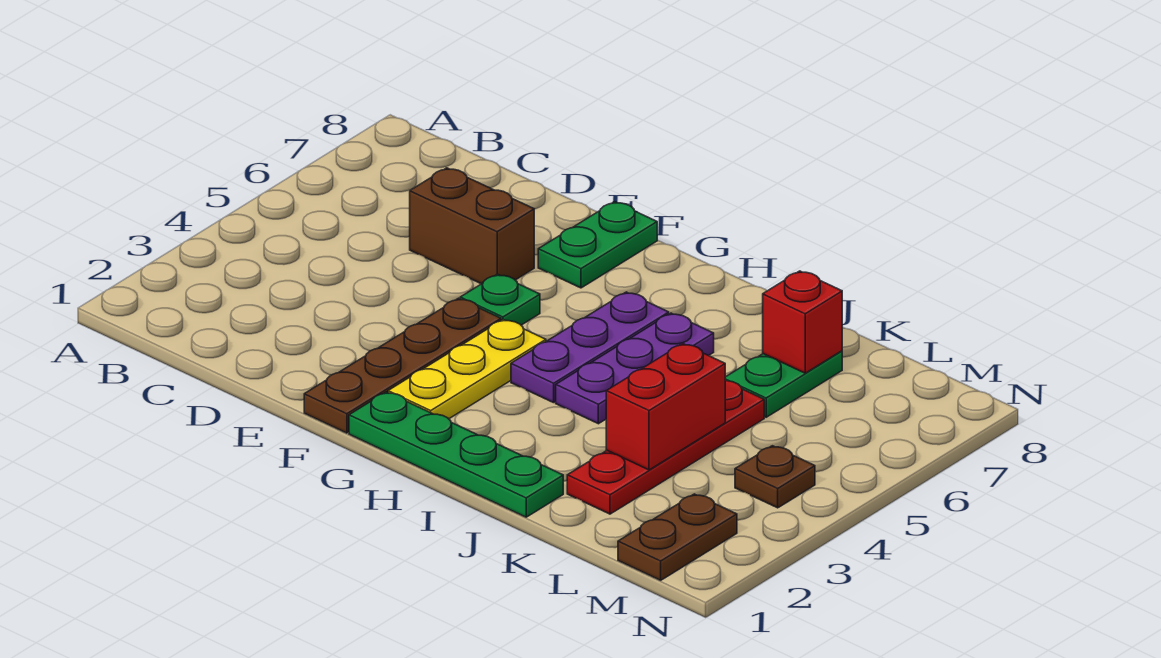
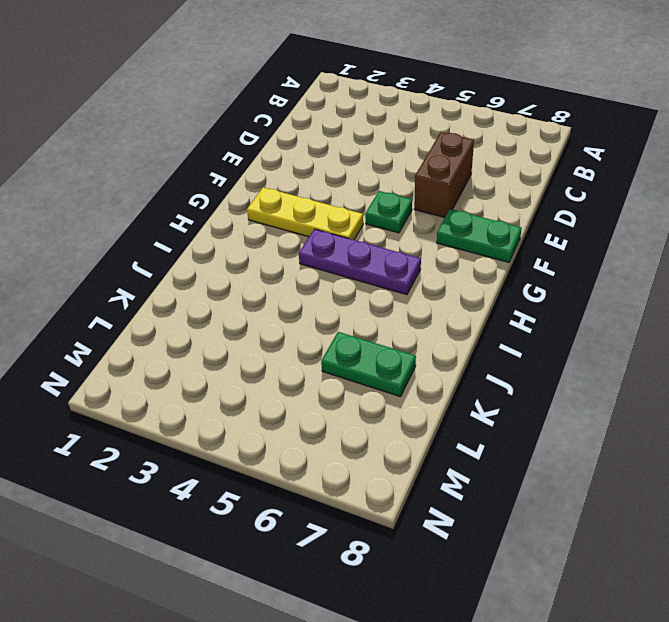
none -> brown plate F1:F4 level 1
none -> green plate G1:J1 level 1
none -> purple plate I4:I6 level 1

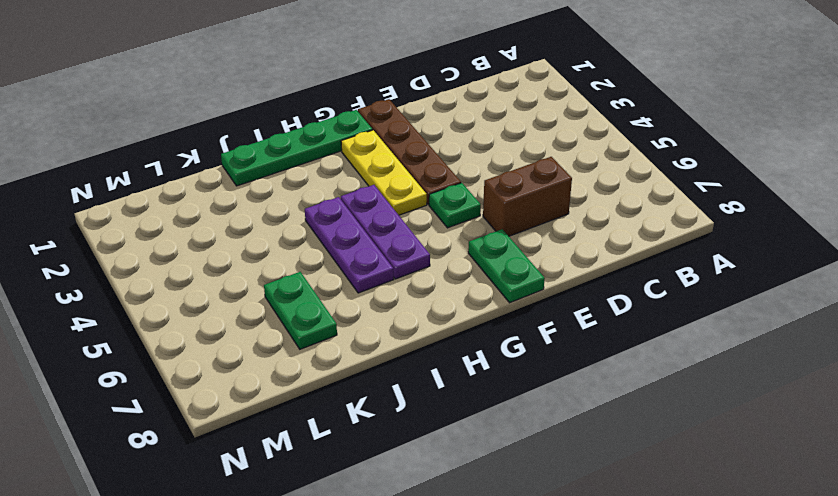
none -> red plate K2:K5 level 1
none -> brown plate M1:M2 level 1
none -> brown plate M4 level 1

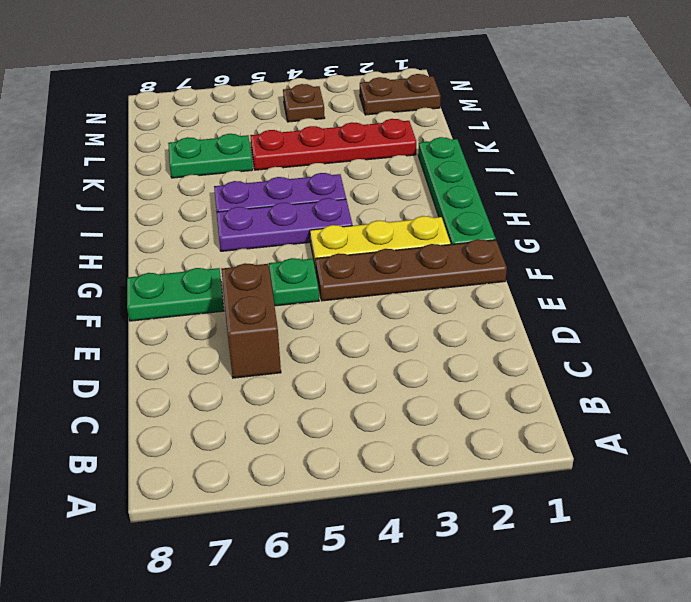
none -> red brick K3:K4 level 2
none -> red brick K7 level 2

